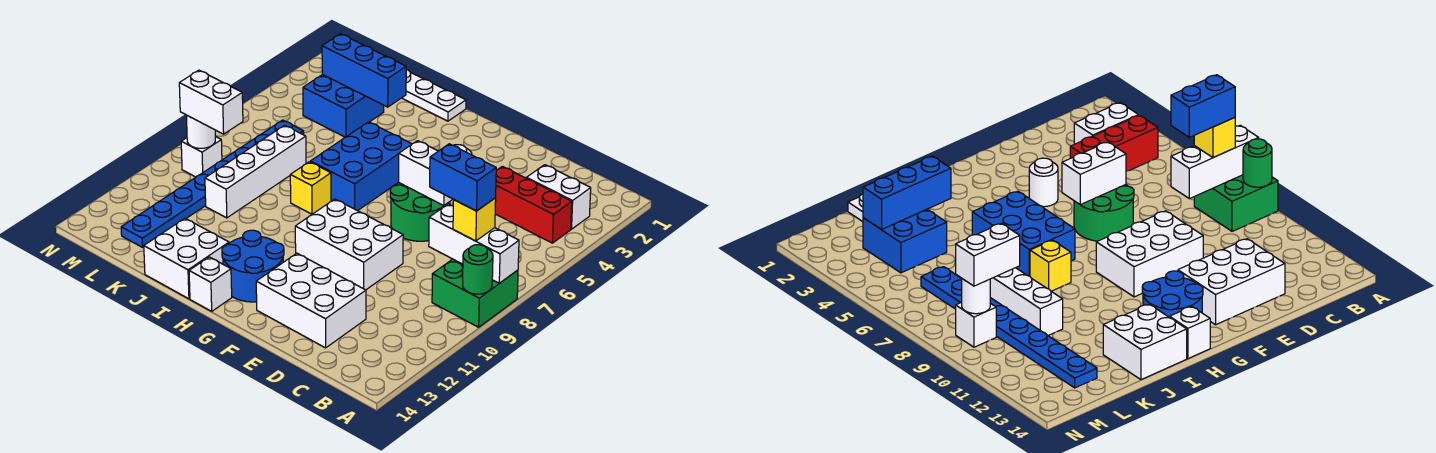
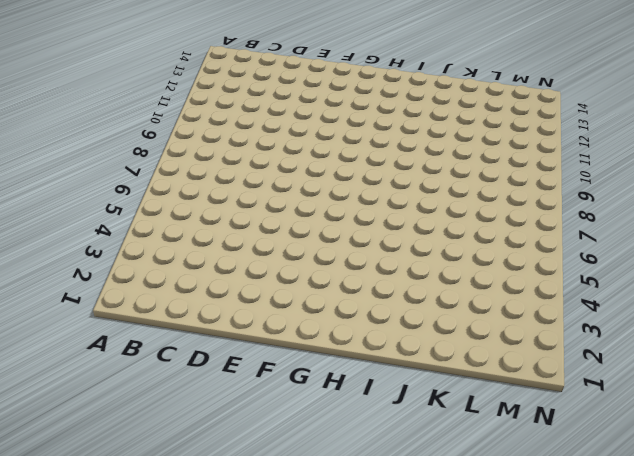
none -> green brick A8:B9 level 1
none -> white brick B3:C3 level 1
none -> red brick B4:D4 level 1

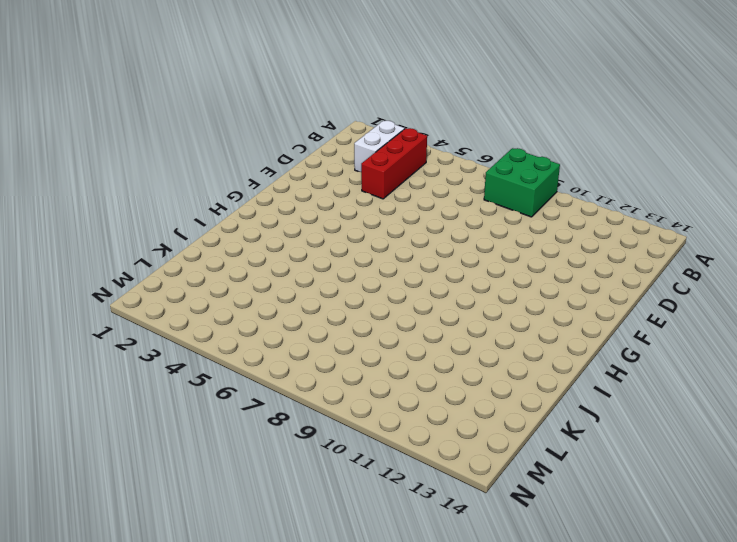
none -> white brick D12:F13 level 1
none -> green round brick E6:F7 level 1
none -> white brick E9:G10 level 1

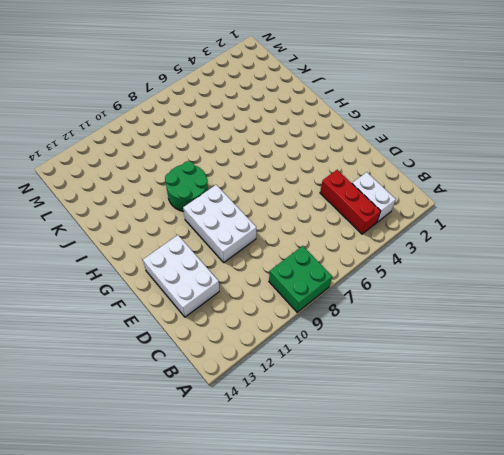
green round brick H9:I10 level 1 -> green round brick E6:F7 level 1
none -> white round brick F4 level 1
none -> blue round brick G12:H13 level 1
none -> blue brick H5:I7 level 1

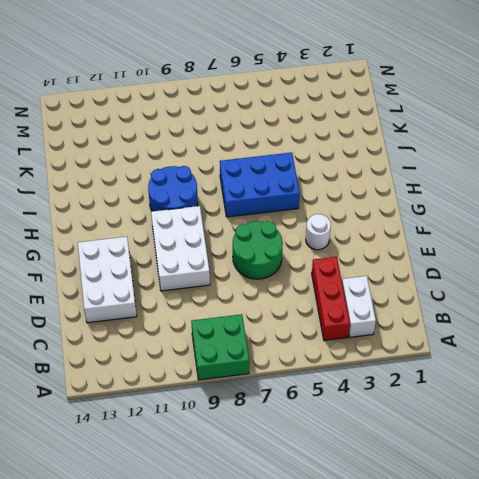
blue round brick H9:I10 level 1 -> blue round brick G12:H13 level 1
none -> white brick H14 level 1
none -> white plate I1:K1 level 1
none -> yellow brick I8 level 1

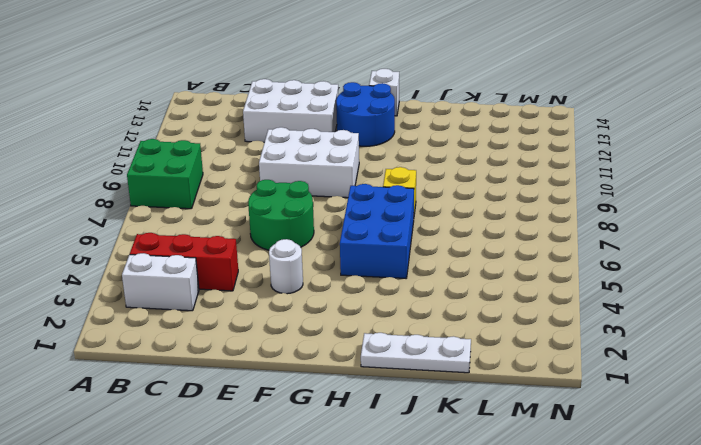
none -> white brick I13:J14 level 1
none -> blue brick K3:L4 level 1
none -> white brick K7:K10 level 1

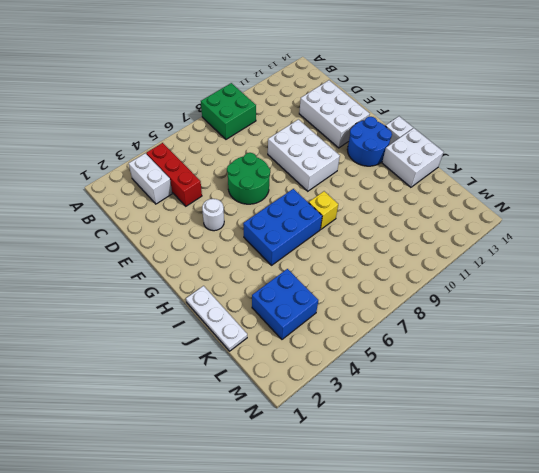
none -> white brick K7:K10 level 1
none -> blue plate L6:L13 level 1
none -> white brick M9 level 1

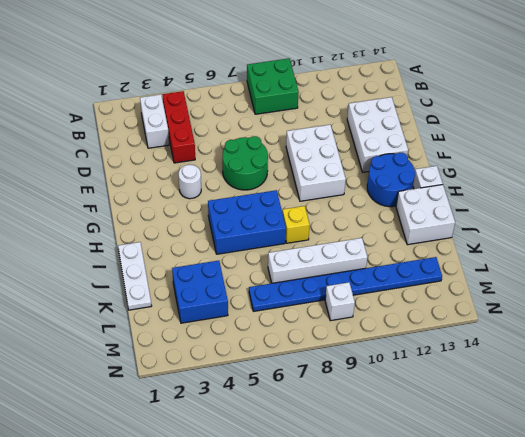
none -> white brick A8:C8 level 2
none -> green round brick A9 level 2
none -> white brick E6:F6 level 2

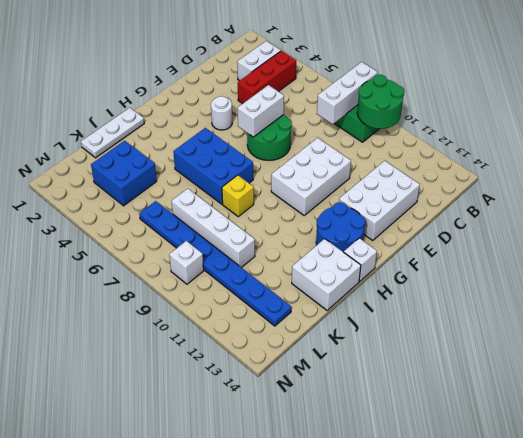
green round brick A9:B10 level 2 -> green round brick A9 level 2
none -> blue brick J3:L3 level 2
none -> white round brick M9 level 2
none -> yellow brick B8 level 3

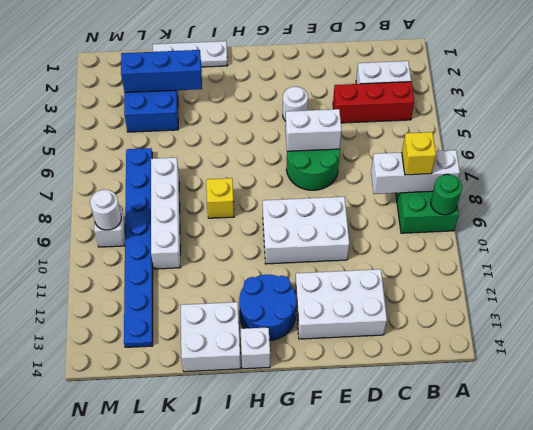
none -> blue brick H5:I7 level 1
none -> white brick L9:M9 level 3
none -> blue brick B8:C8 level 4

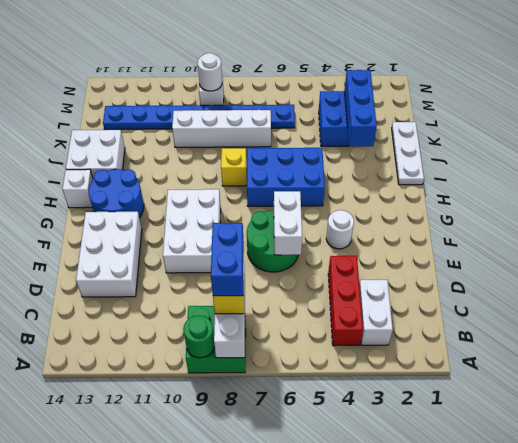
none -> white brick L9:M9 level 3

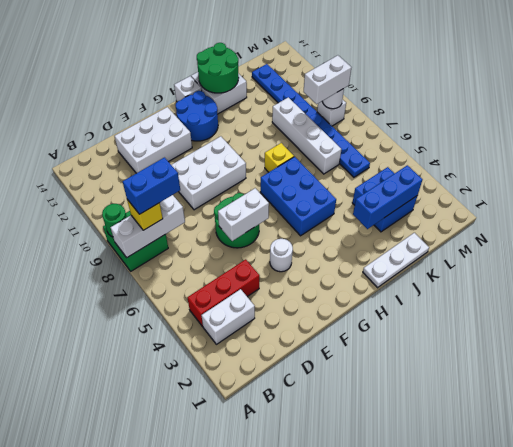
green round brick I13:J14 level 2 -> none

